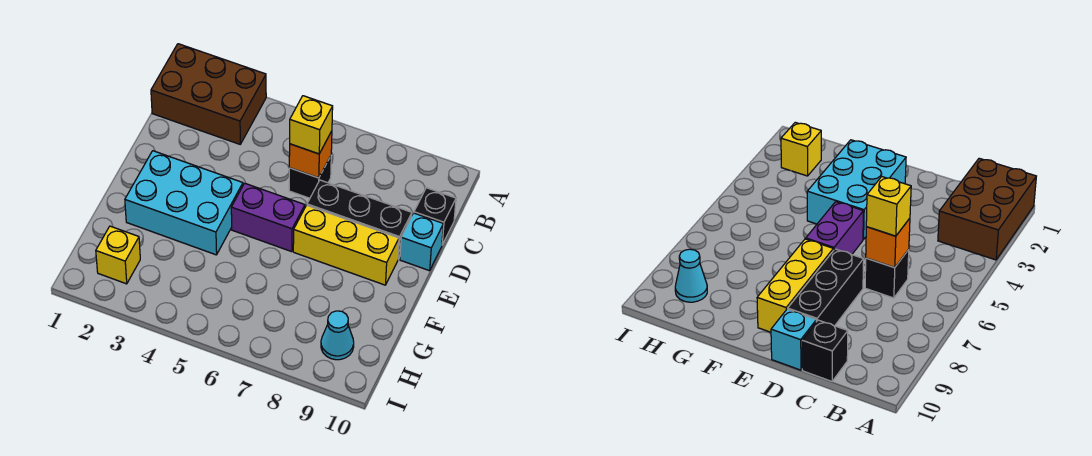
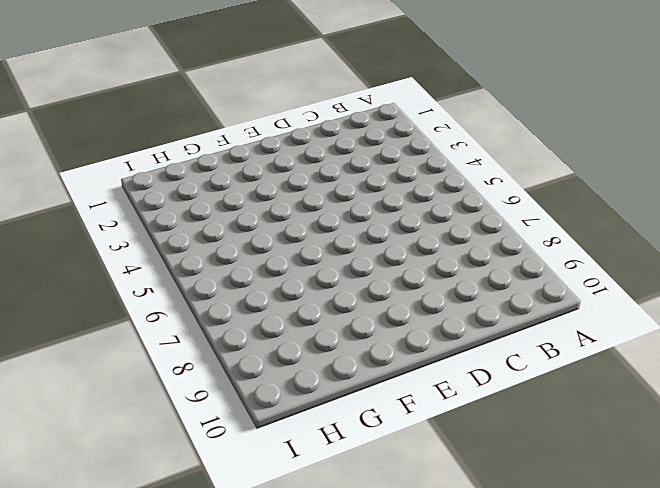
none -> brown brick A1:B3 level 1
none -> black brick C6 level 1
none -> black brick C10 level 1

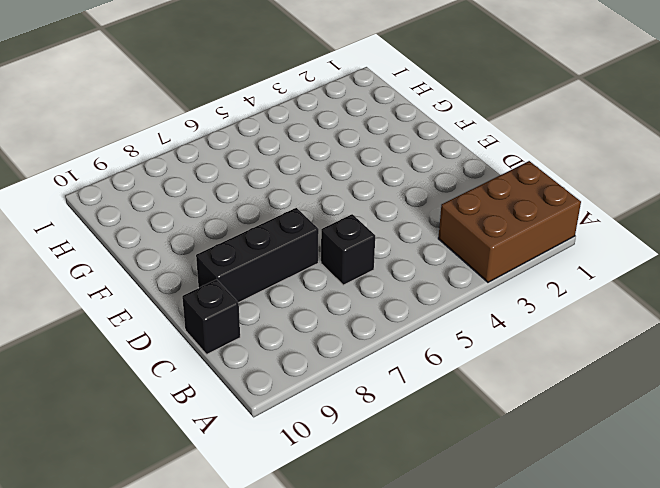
none -> cyan brick D10 level 1
none -> cyan brick E2:F4 level 1
none -> purple brick E5:E6 level 1

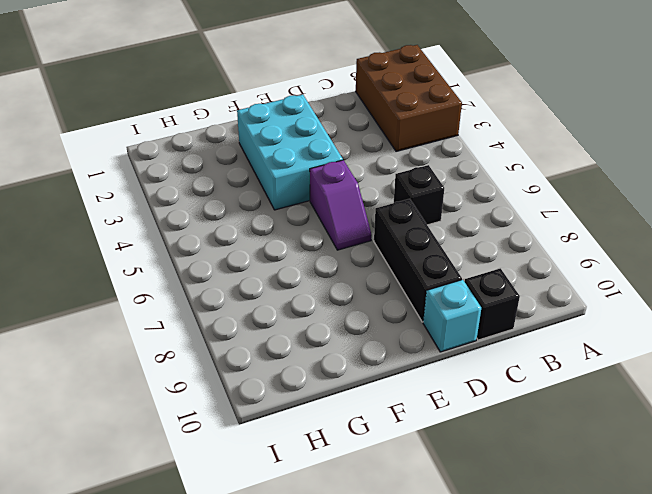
purple slope E5:E6 level 1 top 5 -> purple brick E5:E6 level 1
none -> yellow brick E7:E9 level 1
none -> yellow brick H2 level 1
none -> cyan cone H9 level 1

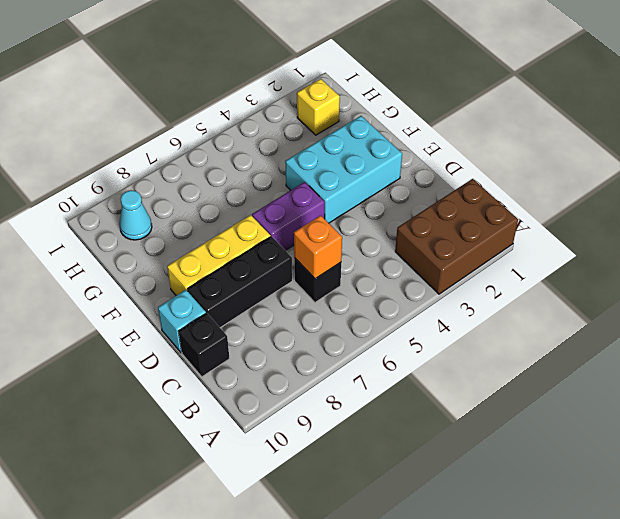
none -> yellow brick C6 level 3

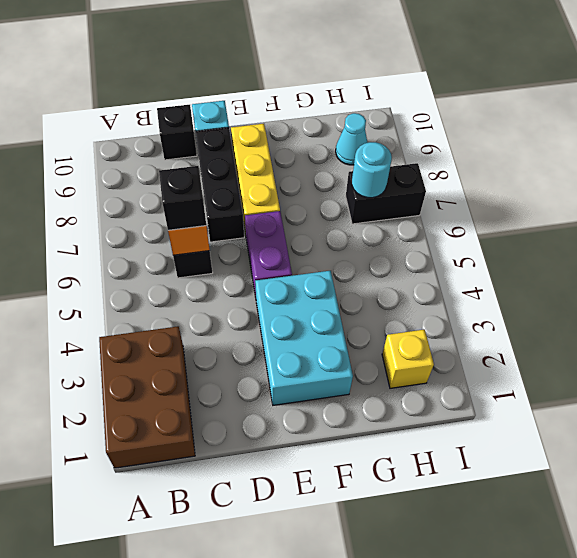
black brick C6 level 3 -> yellow brick C6 level 3
black brick H7:I7 level 1 -> none
cyan round brick H7 level 2 -> none

